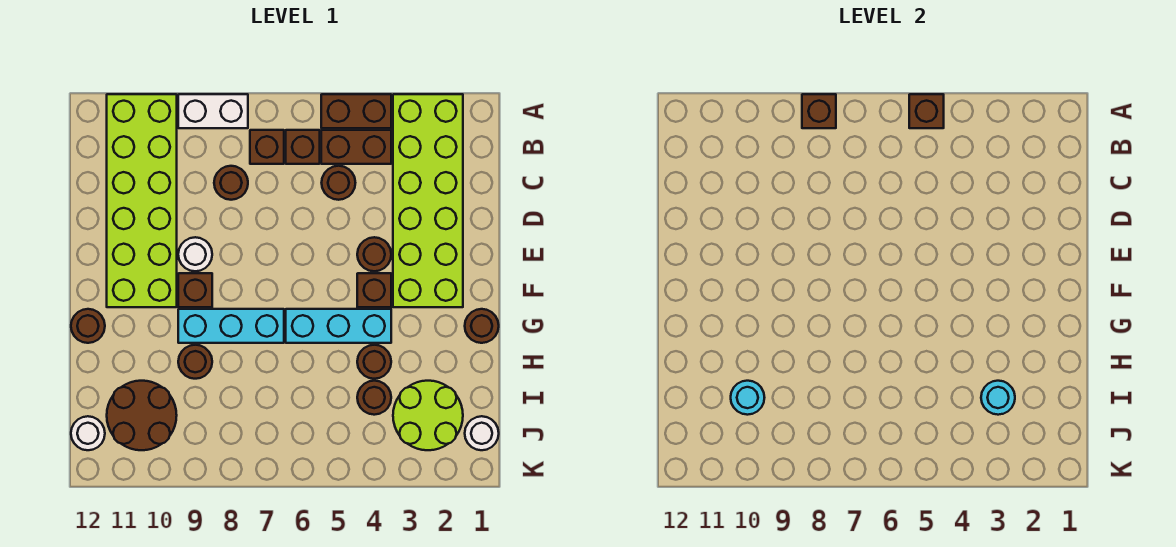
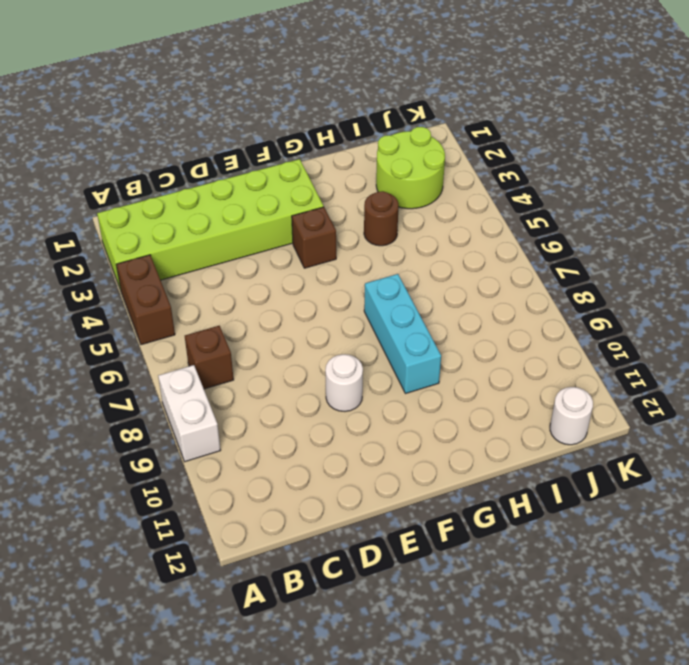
none -> lime brick A10:F11 level 1
none -> brown brick B4:B5 level 1
none -> brown brick B6 level 1

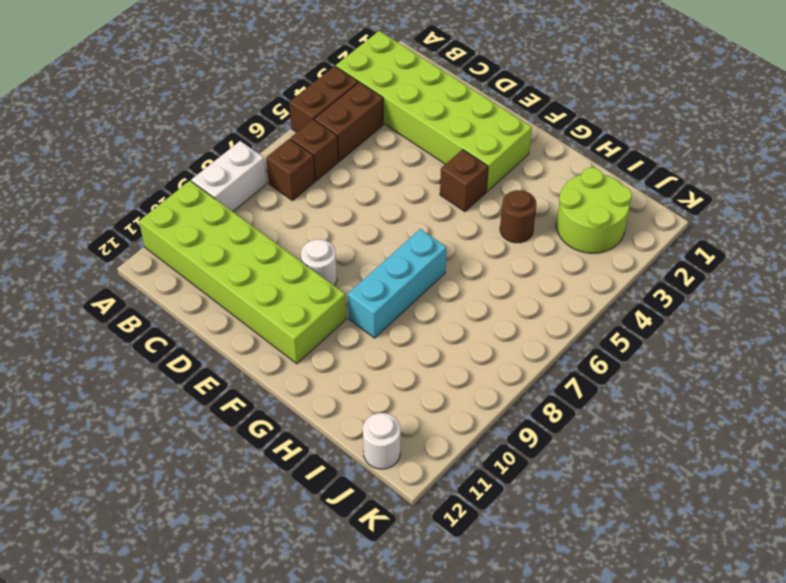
none -> brown round brick C5 level 1
none -> brown round brick C8 level 1
none -> brown round brick E4 level 1

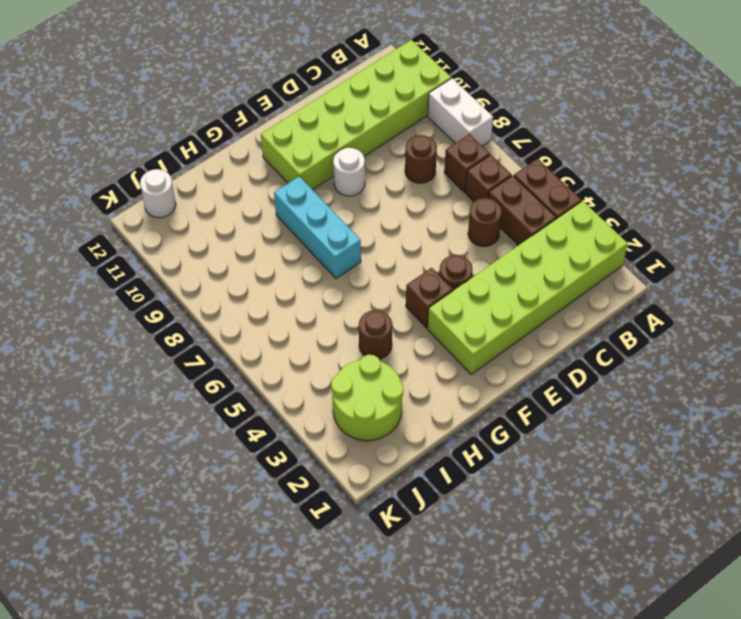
none -> brown brick F9 level 1
none -> brown round brick G1 level 1
none -> cyan brick G4:G6 level 1

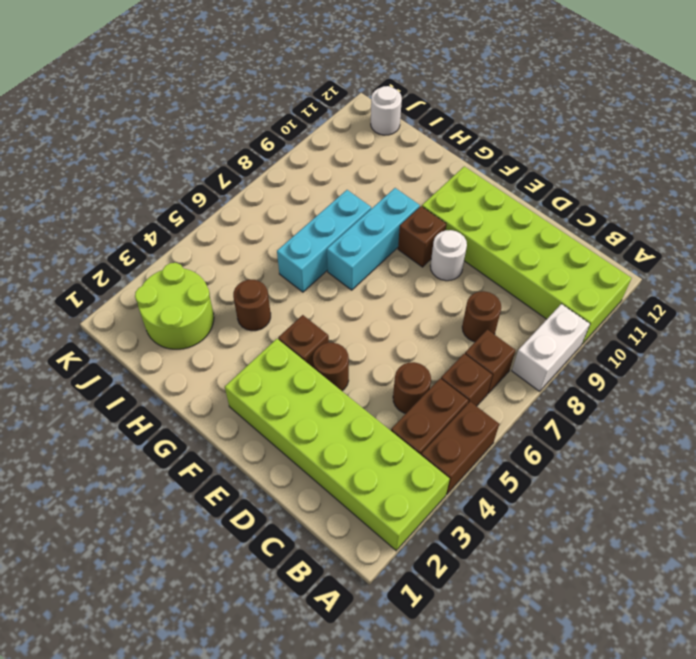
cyan brick H6:H8 level 1 -> cyan brick G4:G6 level 1
none -> brown round brick G1 level 1
none -> brown round brick G12 level 1
none -> brown round brick H9 level 1

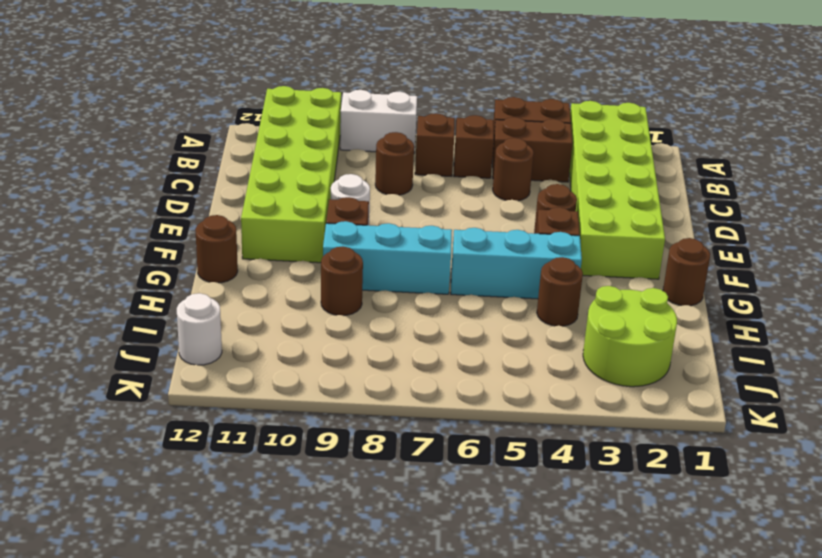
none -> brown round brick I4 level 1
none -> brown round brick I10:J11 level 1
none -> white round brick J1 level 1

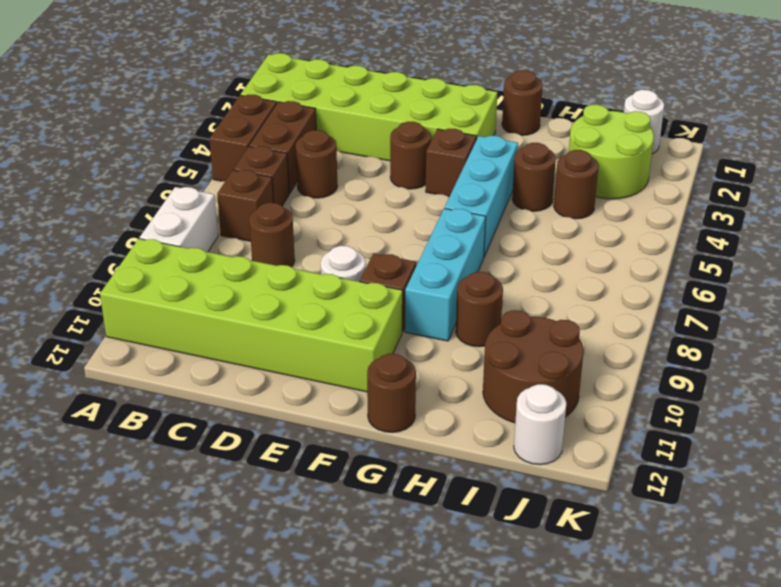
none -> brown brick A5 level 2
none -> brown brick A8 level 2
none -> cyan round brick I3 level 2

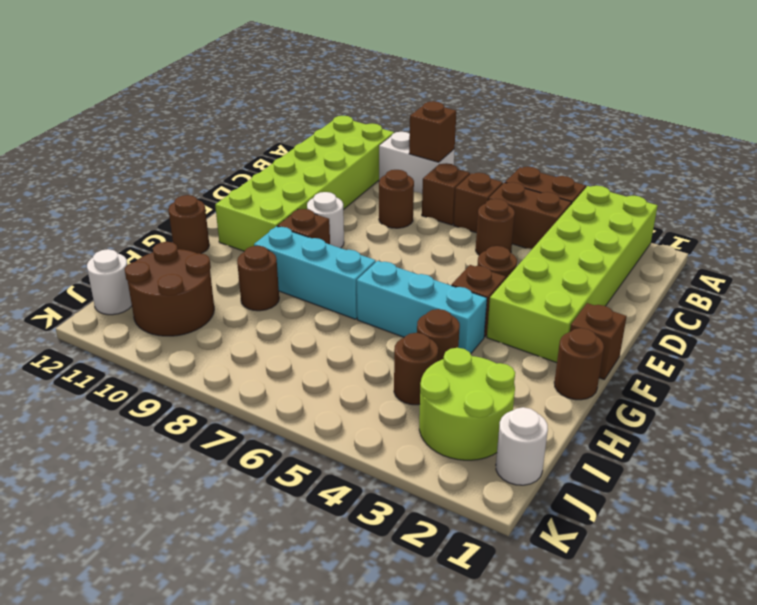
brown brick F1 level 1 -> brown brick A5 level 2
none -> cyan round brick I3 level 2
none -> cyan round brick I10 level 2

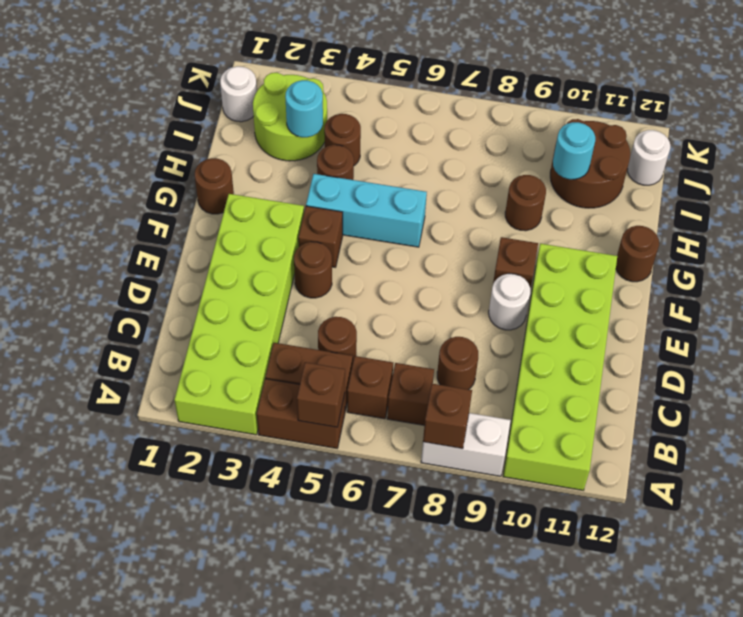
none -> cyan brick G7:G9 level 1

